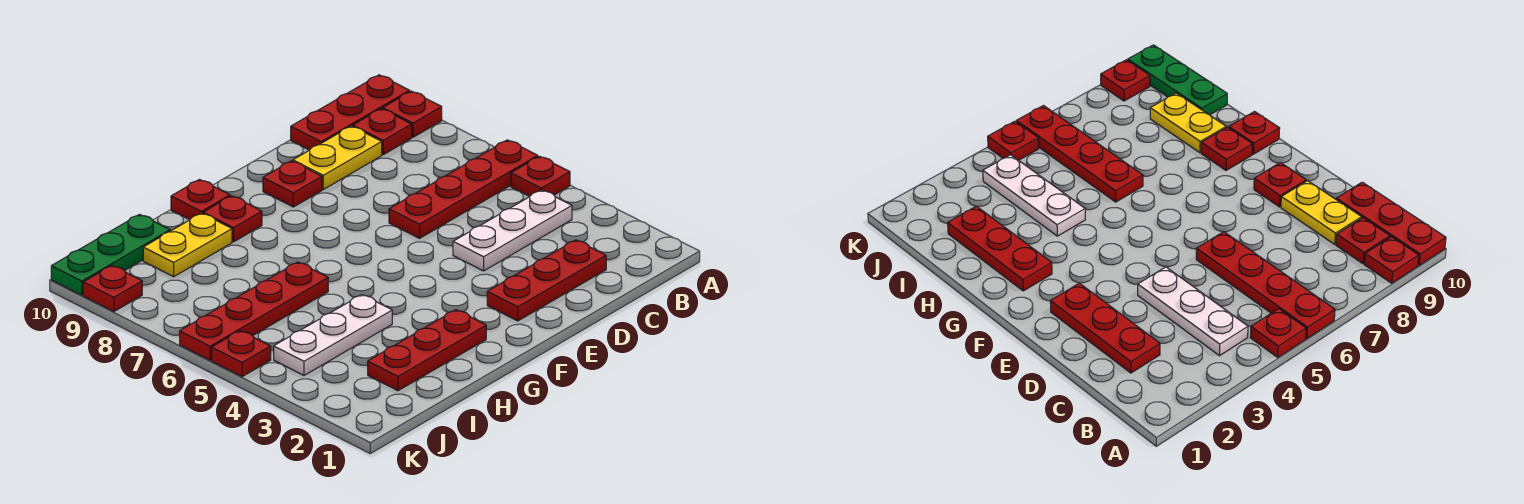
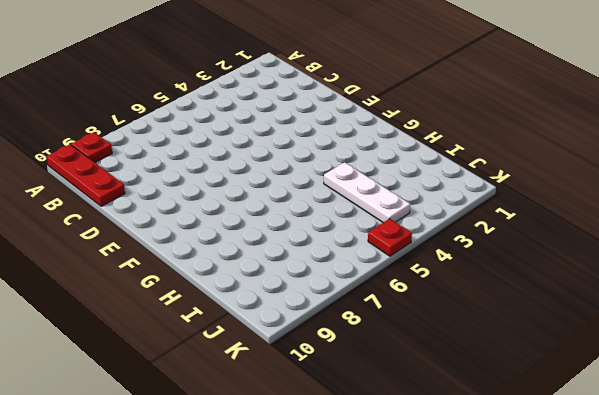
none -> red plate A5 level 1
none -> red plate A6:D6 level 1
none -> white plate B4:D4 level 1

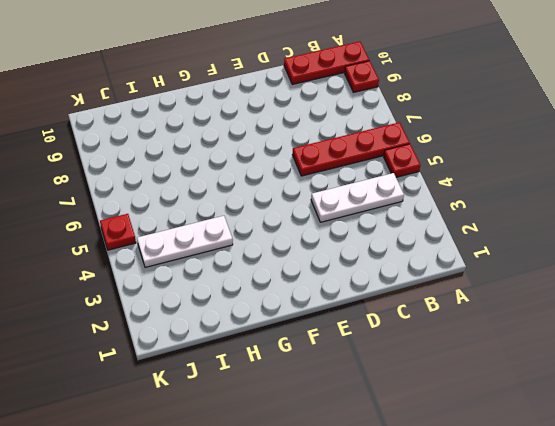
none -> red plate B9 level 1
none -> red plate C2:E2 level 1
none -> yellow plate C9:D9 level 1

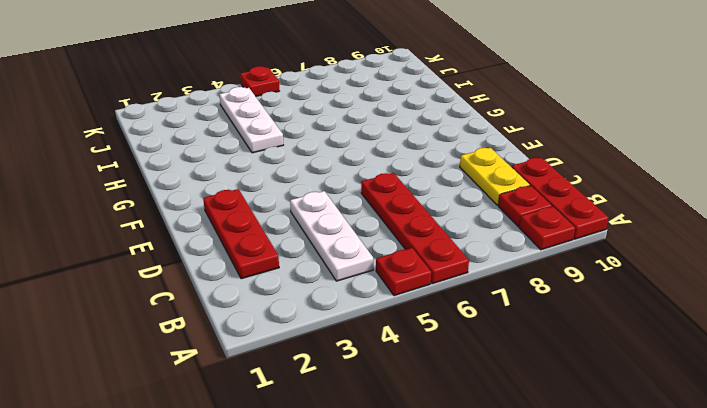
none -> red plate E9 level 1
none -> red plate G2:I2 level 1
none -> red plate G9 level 1

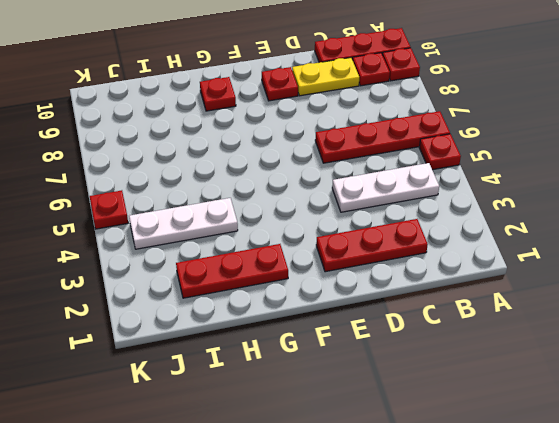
none -> red plate G10 level 1
none -> red plate H6:K6 level 1
none -> yellow plate H9:I9 level 1

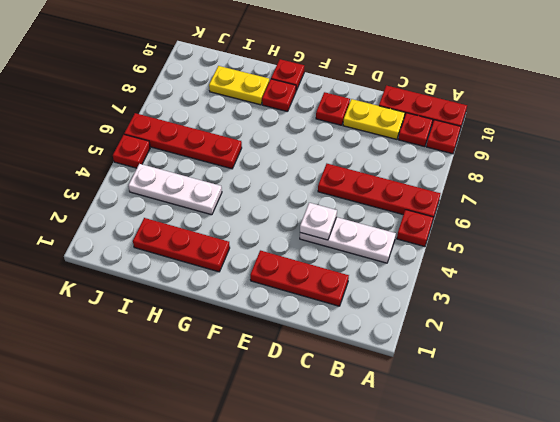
white plate D4 level 2 -> none
none -> green plate I10:K10 level 1
none -> red plate K9 level 1

